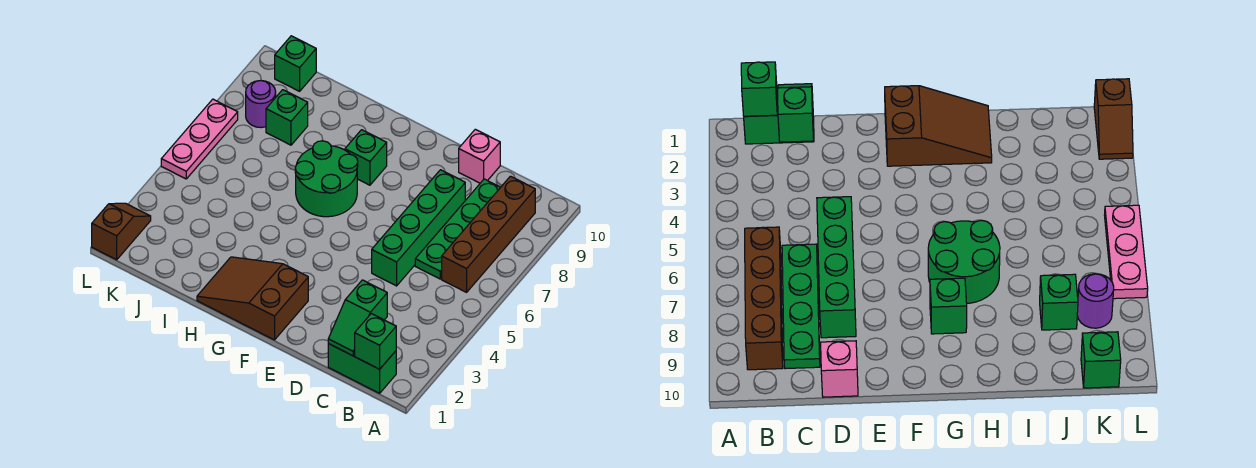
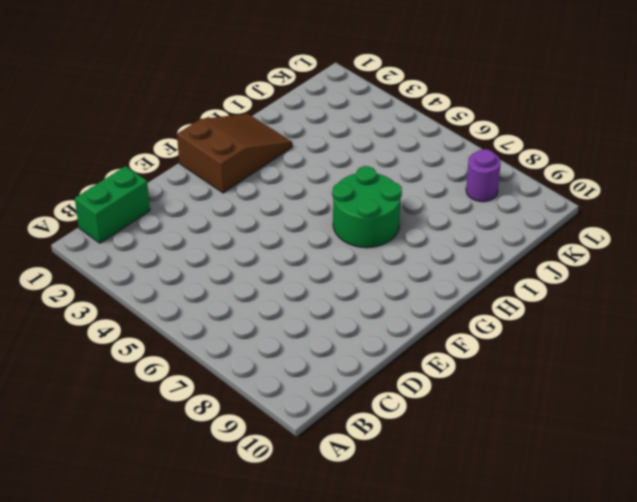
none -> brown brick B6:B9 level 1
none -> green plate C6:C9 level 1
none -> green brick D5:D8 level 1

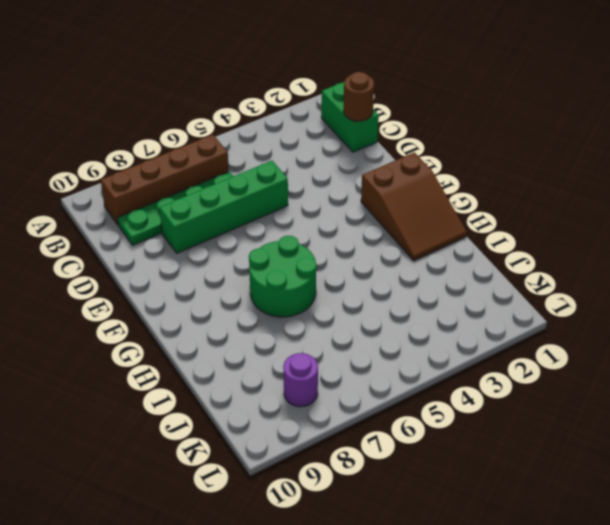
brown round brick C1 level 2 -> green slope C1:C2 level 2 top 2
none -> pink brick D10 level 1
none -> green brick G8 level 1
none -> green brick J8 level 1

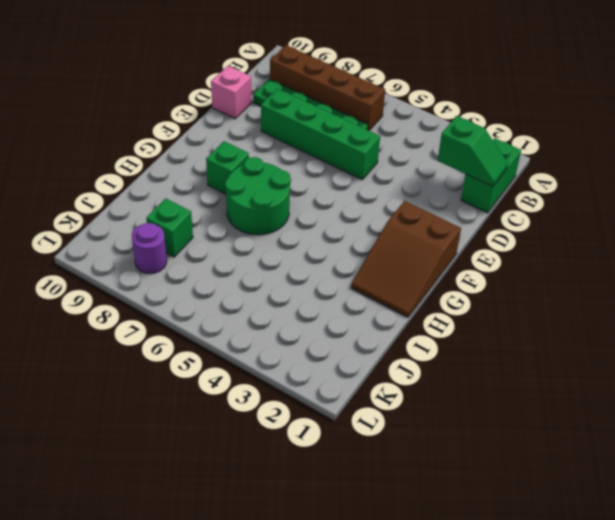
none -> green brick K10 level 1
none -> brown slope L1:L2 level 1 top 1
none -> pink plate L5:L7 level 1

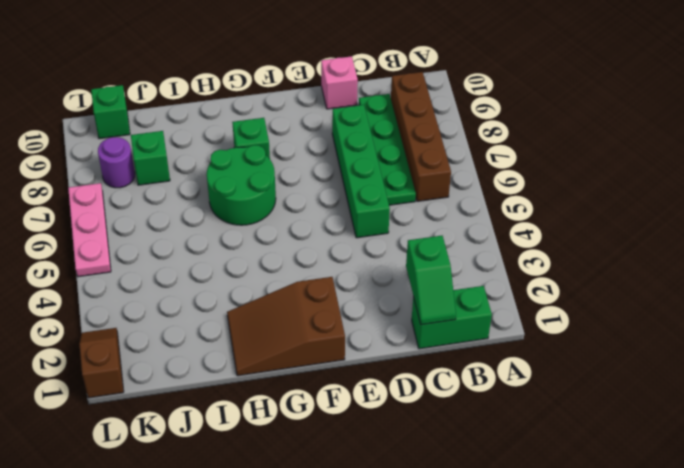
none -> green brick B1 level 2

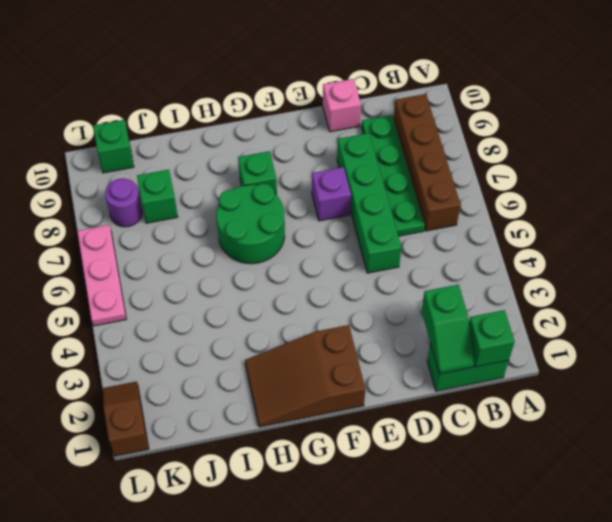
purple brick E7 level 1 -> none

